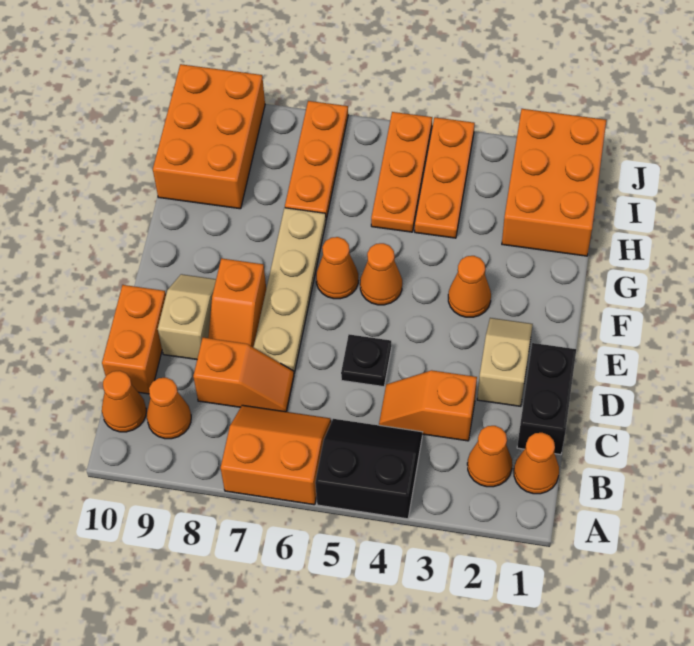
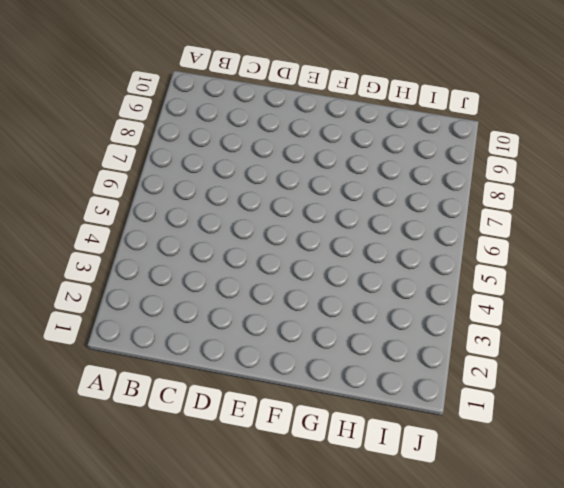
none -> black slope A4:B5 level 1 top A
none -> orange slope A6:B7 level 1 top A
none -> orange cone B1 level 1

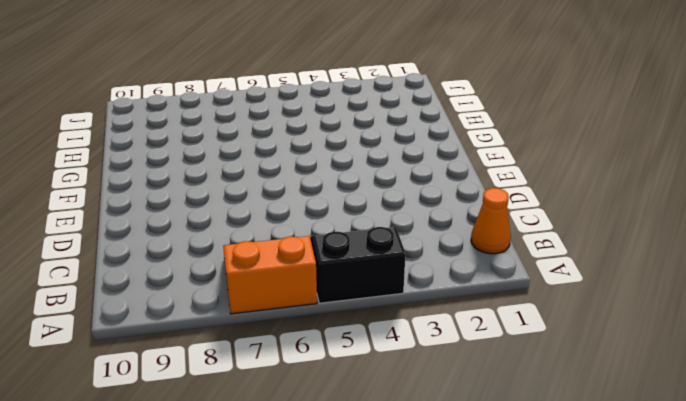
none -> orange cone B2 level 1
none -> orange cone B9 level 1
none -> orange cone B10 level 1

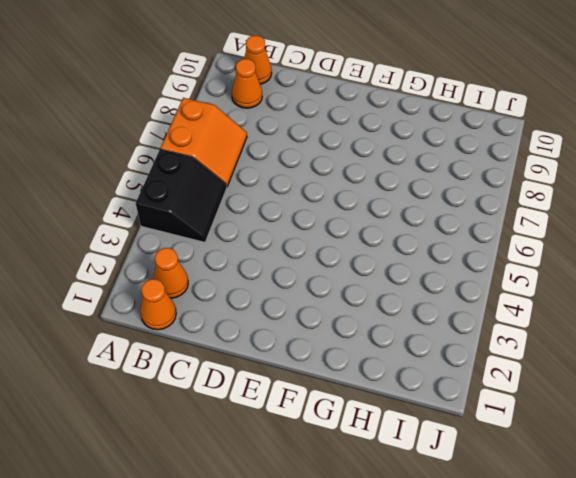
none -> black brick C1:D1 level 1
none -> orange slope C3:C4 level 1 top 3
none -> orange slope C7:C8 level 1 top 8

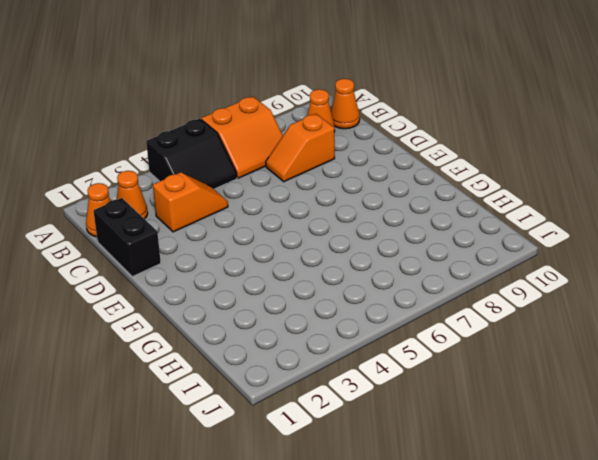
none -> orange brick C10:D10 level 1
none -> tan slope D2:E2 level 1 top D
none -> black plate D5 level 1

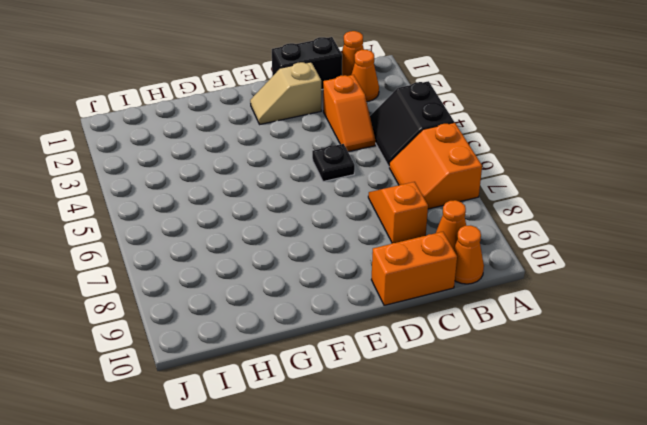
none -> tan plate D7:G7 level 1
none -> orange slope D8:E8 level 1 top E
none -> tan slope D9:E9 level 1 top D

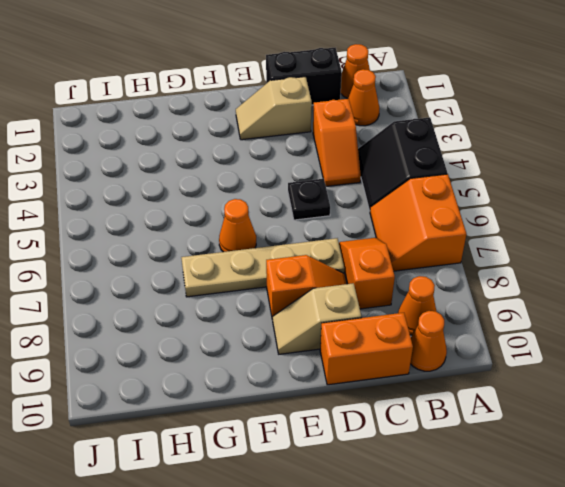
none -> orange cone F3 level 1
none -> orange cone F5 level 1
none -> orange brick H1:J2 level 1

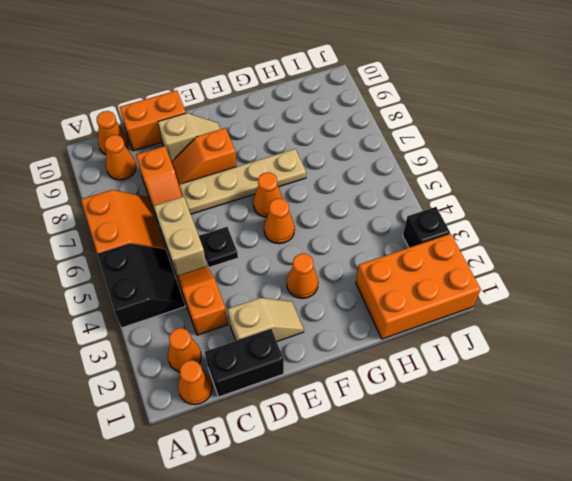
tan brick C5:C6 level 1 -> none
black brick J3 level 1 -> none
none -> orange plate H4:J4 level 1
none -> orange plate H5:J5 level 1
none -> orange plate H7:J7 level 1

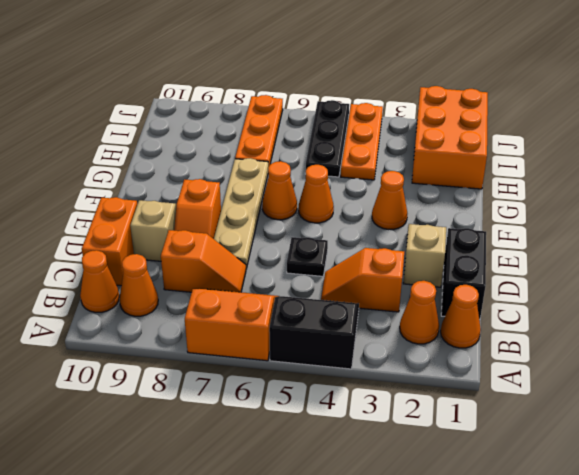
black plate H5:J5 level 1 -> orange plate H5:J5 level 1
none -> orange brick H9:J10 level 1

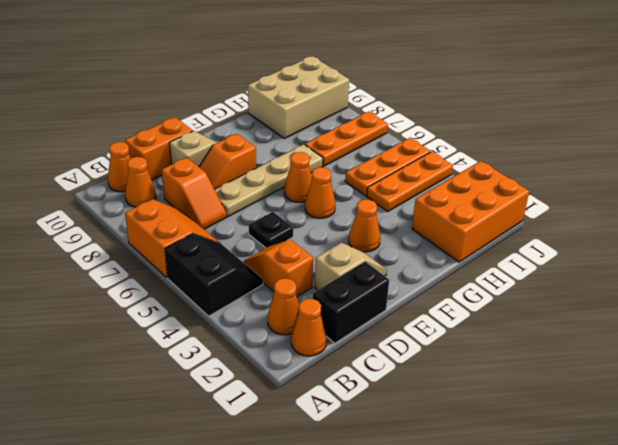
tan brick H9:J10 level 1 -> orange brick H9:J10 level 1

